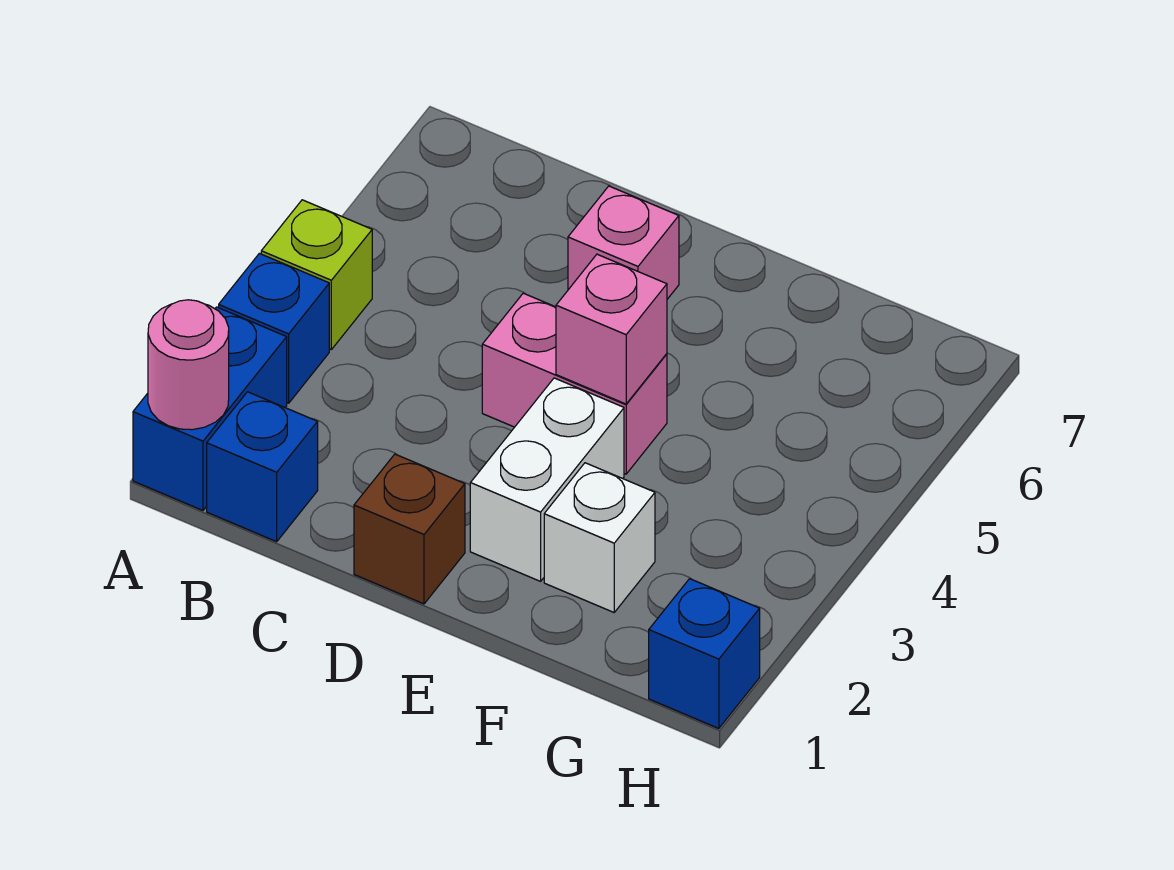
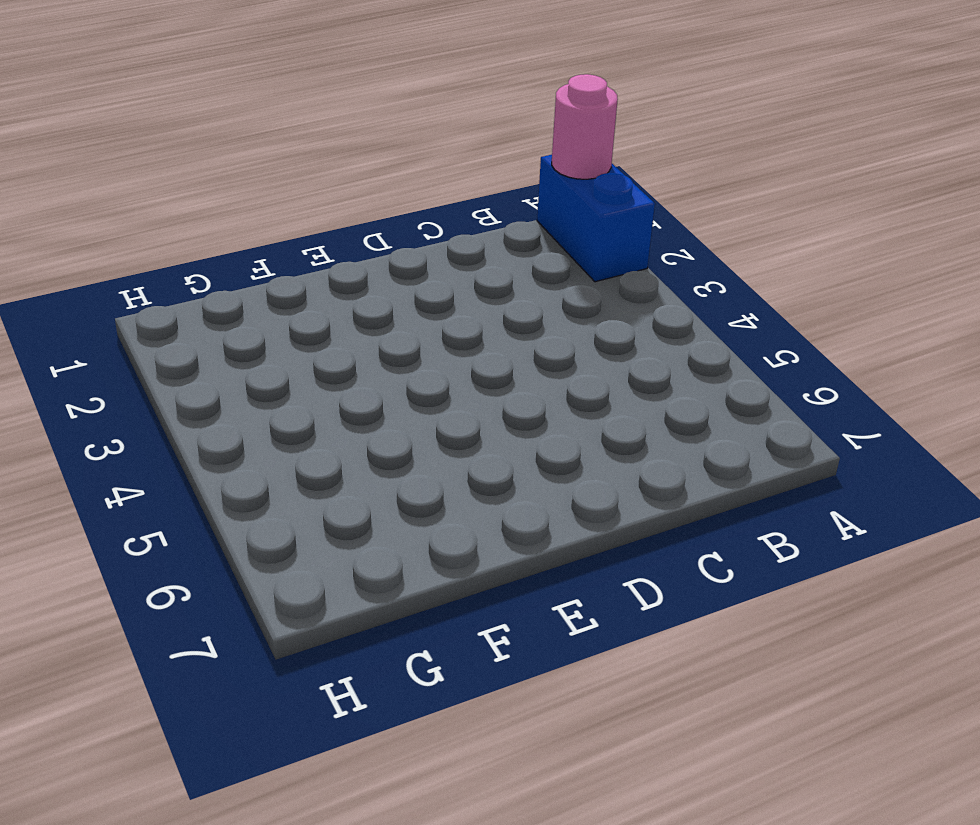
none -> blue brick A3 level 1
none -> lime brick A4 level 1
none -> blue brick B1 level 1

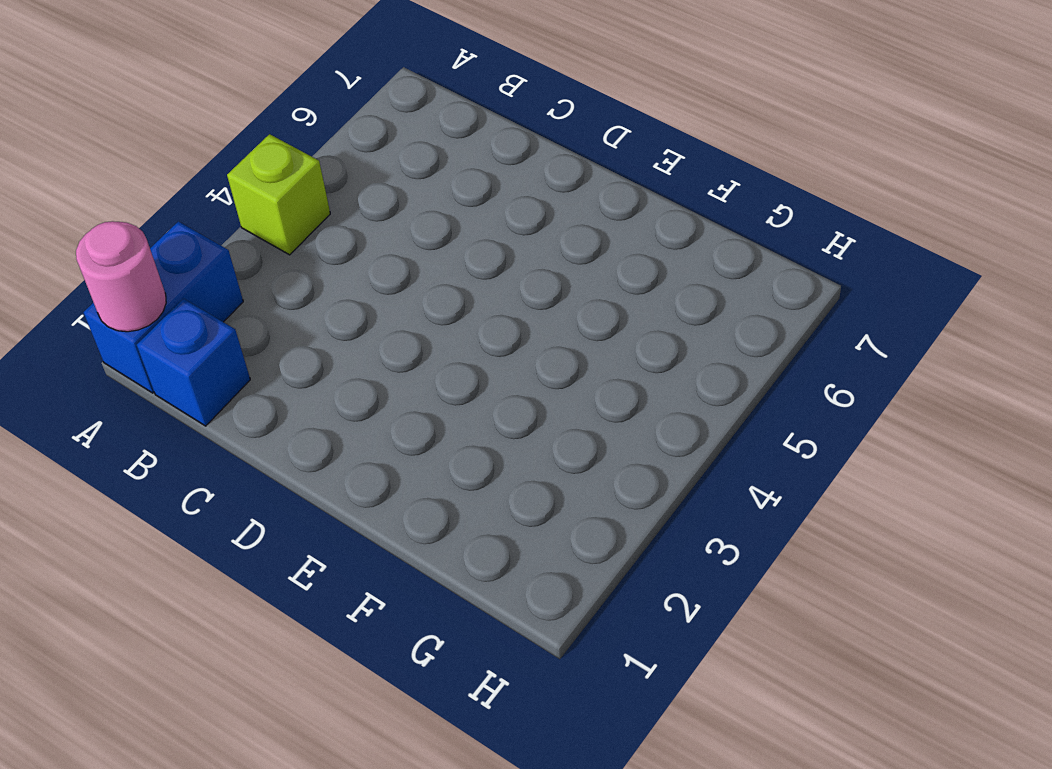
none -> blue brick A3 level 1
none -> brown brick D1 level 1
none -> pink brick D4:E4 level 1

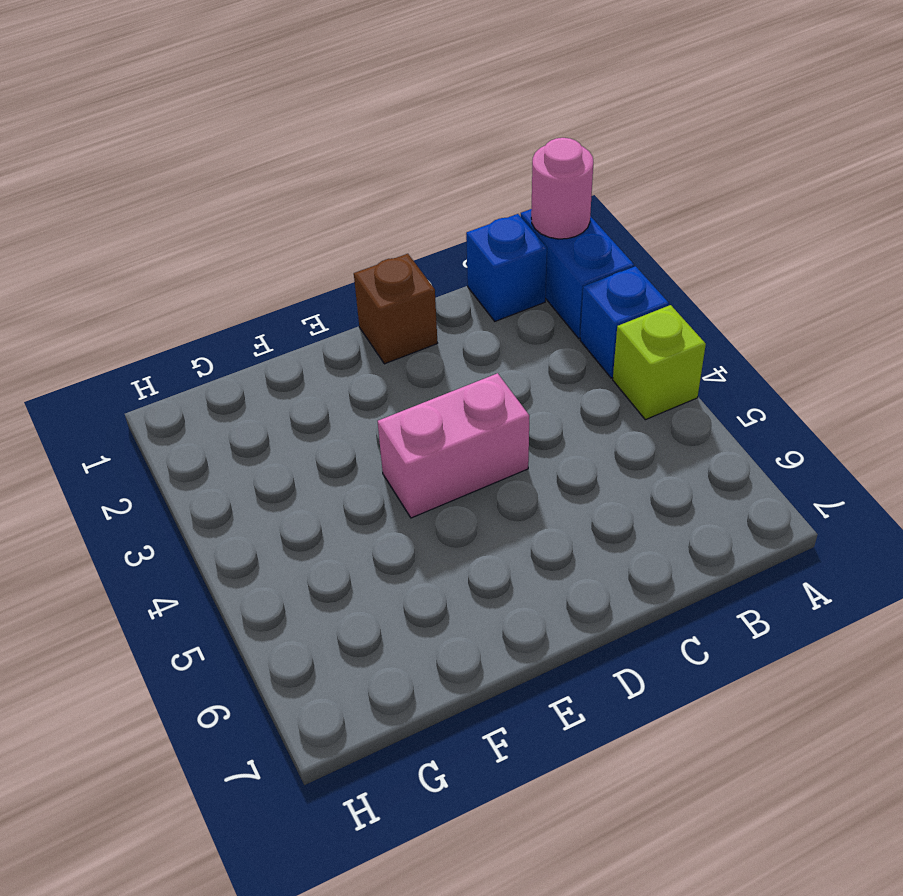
none -> pink brick D6 level 1
none -> white brick E2:E3 level 1
none -> white brick F2 level 1

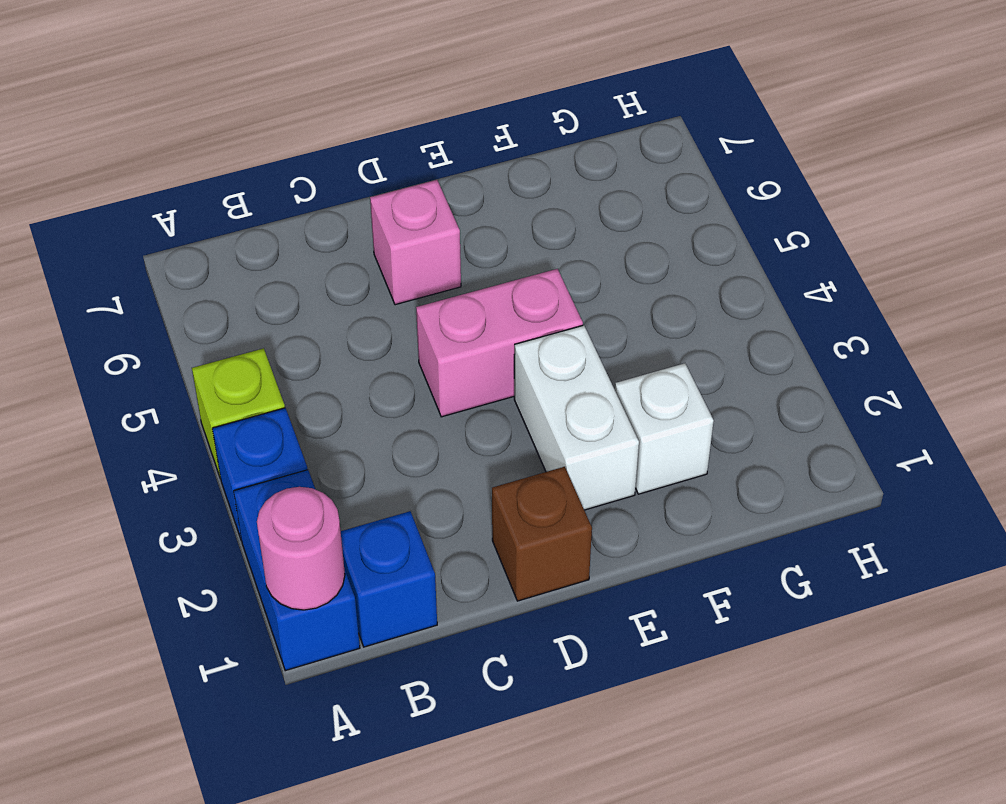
none -> blue brick H1 level 1
none -> pink brick E4 level 2

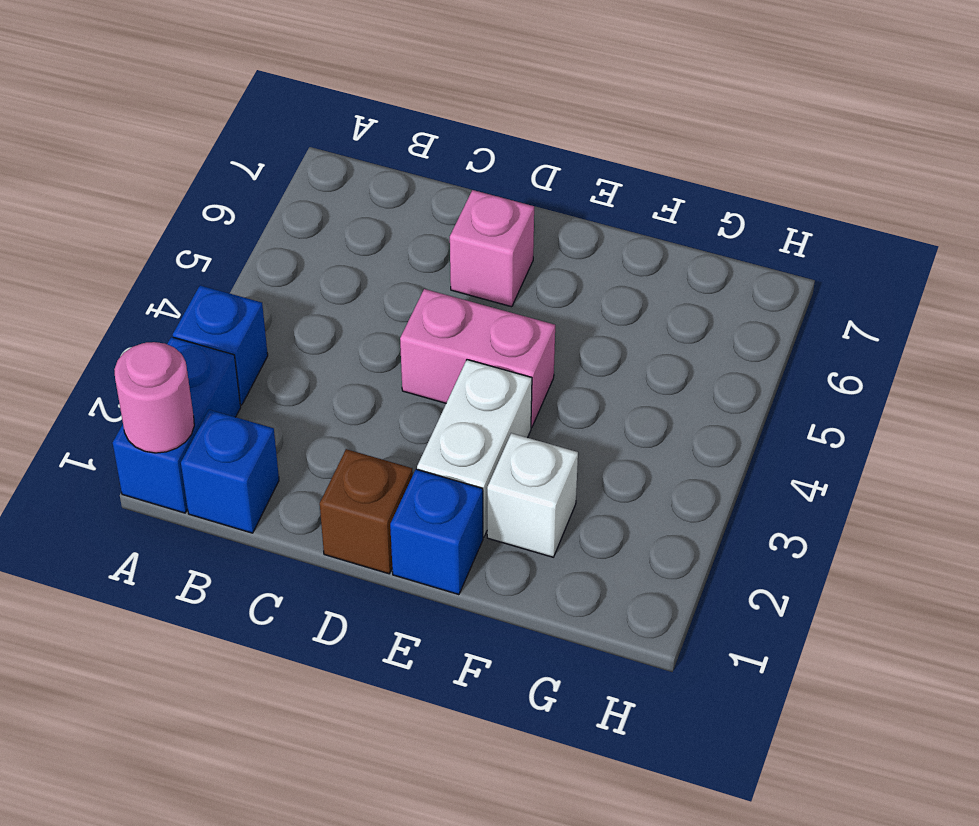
blue brick E1 level 1 -> blue brick H1 level 1
none -> lime brick A4 level 1
none -> pink brick E4 level 2

